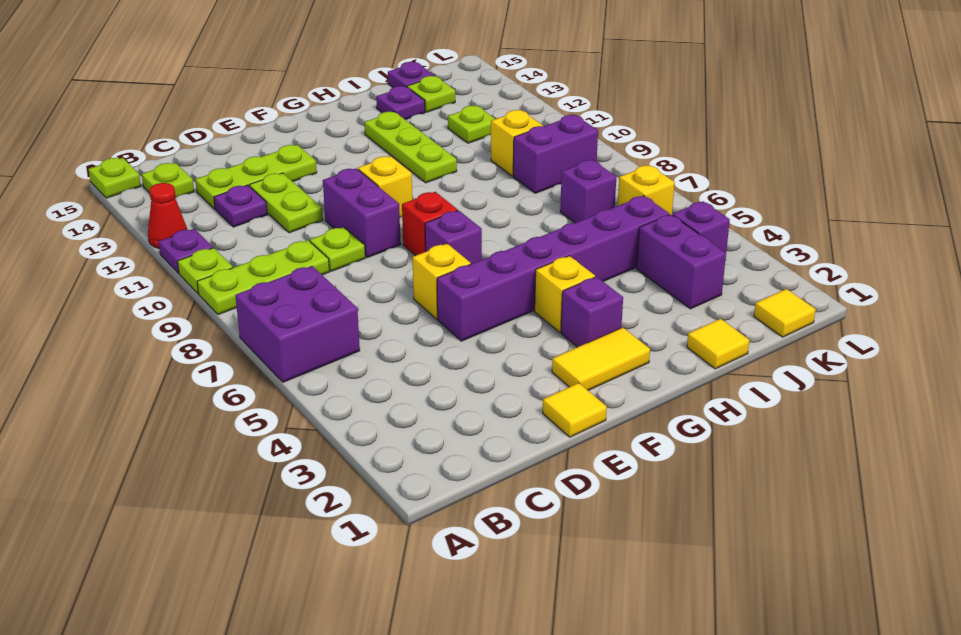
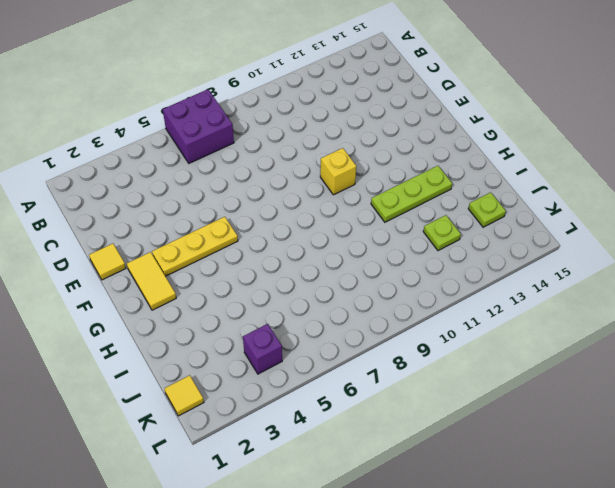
yellow plate F3:F5 level 1 -> purple brick E5:J5 level 1
none -> lime plate A9:C9 level 1
none -> lime plate A10 level 1
none -> purple plate A11 level 1
none -> red cone A12 level 1

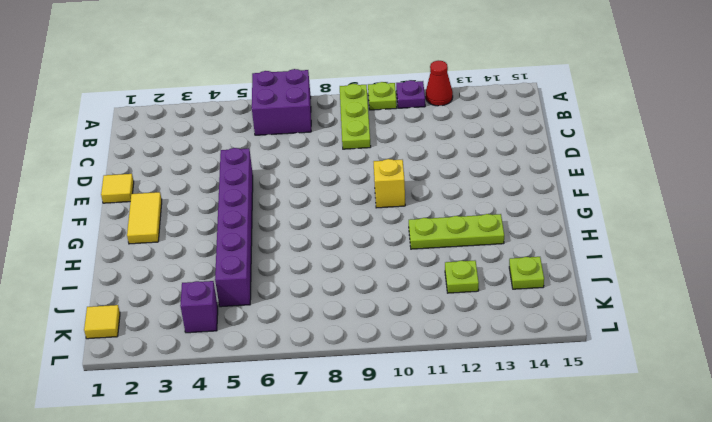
none -> lime plate A15 level 1
none -> lime plate B14 level 1
none -> purple plate C12 level 1
none -> lime plate C13:E13 level 1

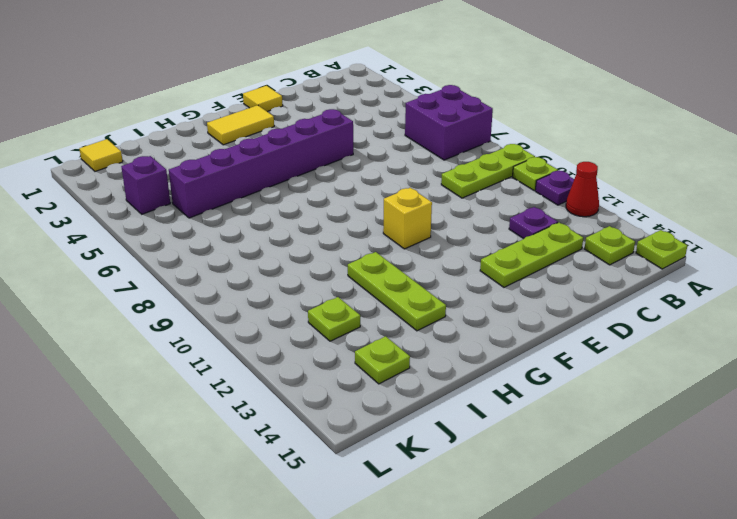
none -> lime plate D9 level 1
none -> lime plate D11:D12 level 1
none -> yellow brick E6 level 1
none -> purple brick E9:E10 level 1

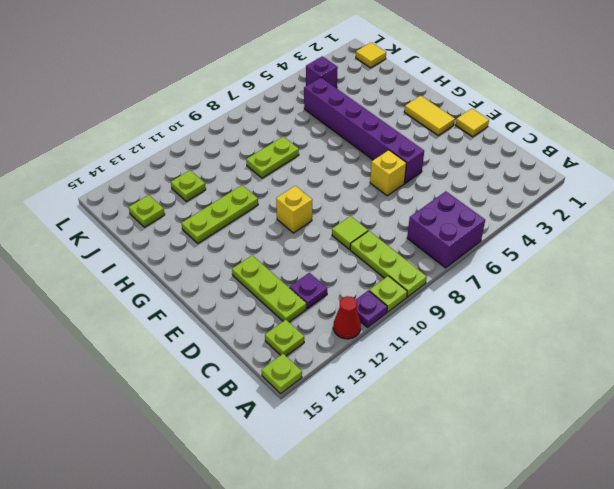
lime tile D9 level 1 -> lime plate D9 level 1
lime plate I8:I9 level 1 -> lime plate D11:D12 level 1
none -> purple brick E9:E10 level 1
none -> purple brick F7 level 1
none -> red brick F8 level 1
none -> purple brick G3 level 1

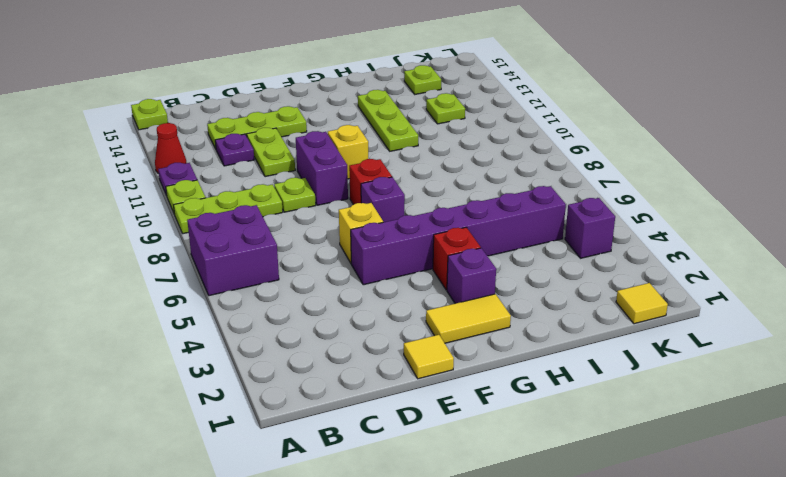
red brick G4 level 1 -> yellow brick G4 level 1
none -> lime plate B14 level 1
none -> yellow tile I1 level 1
none -> purple plate I14 level 1
none -> purple brick J3:J4 level 1

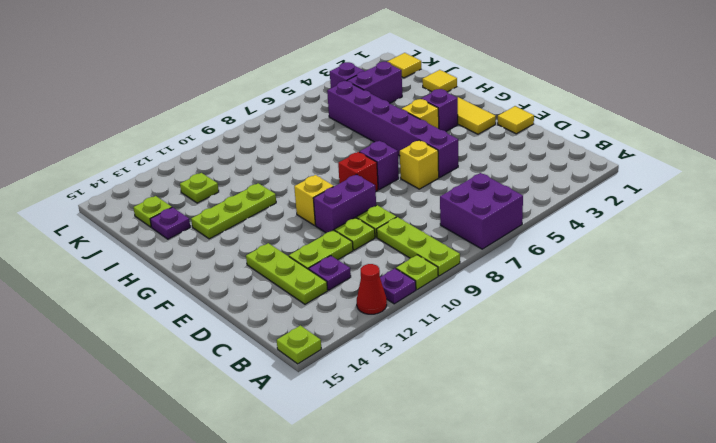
lime plate D10 level 1 -> lime plate B14 level 1
none -> purple brick J7 level 1
none -> purple brick J9:K9 level 1
none -> yellow brick J10 level 1
none -> purple plate J15 level 1

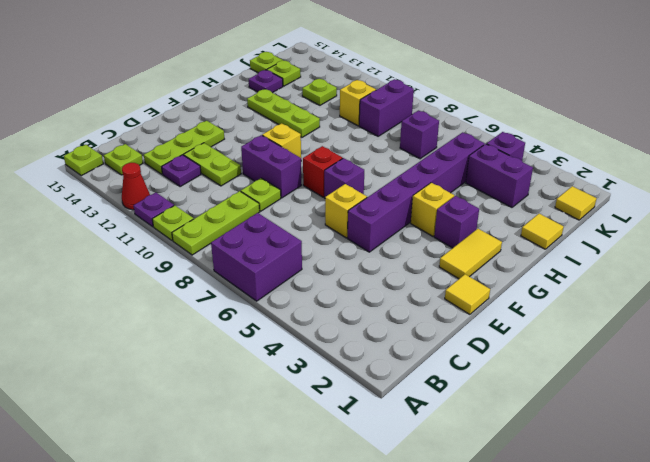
lime plate J15 level 1 -> purple plate J15 level 1
none -> yellow brick K6 level 1

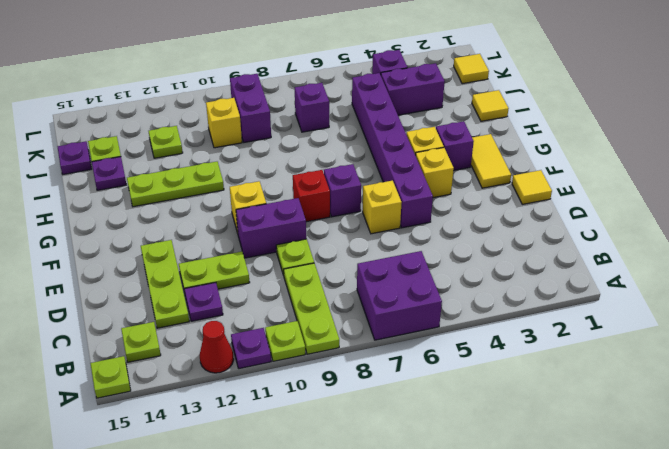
yellow brick F4 level 1 -> yellow brick K6 level 1

